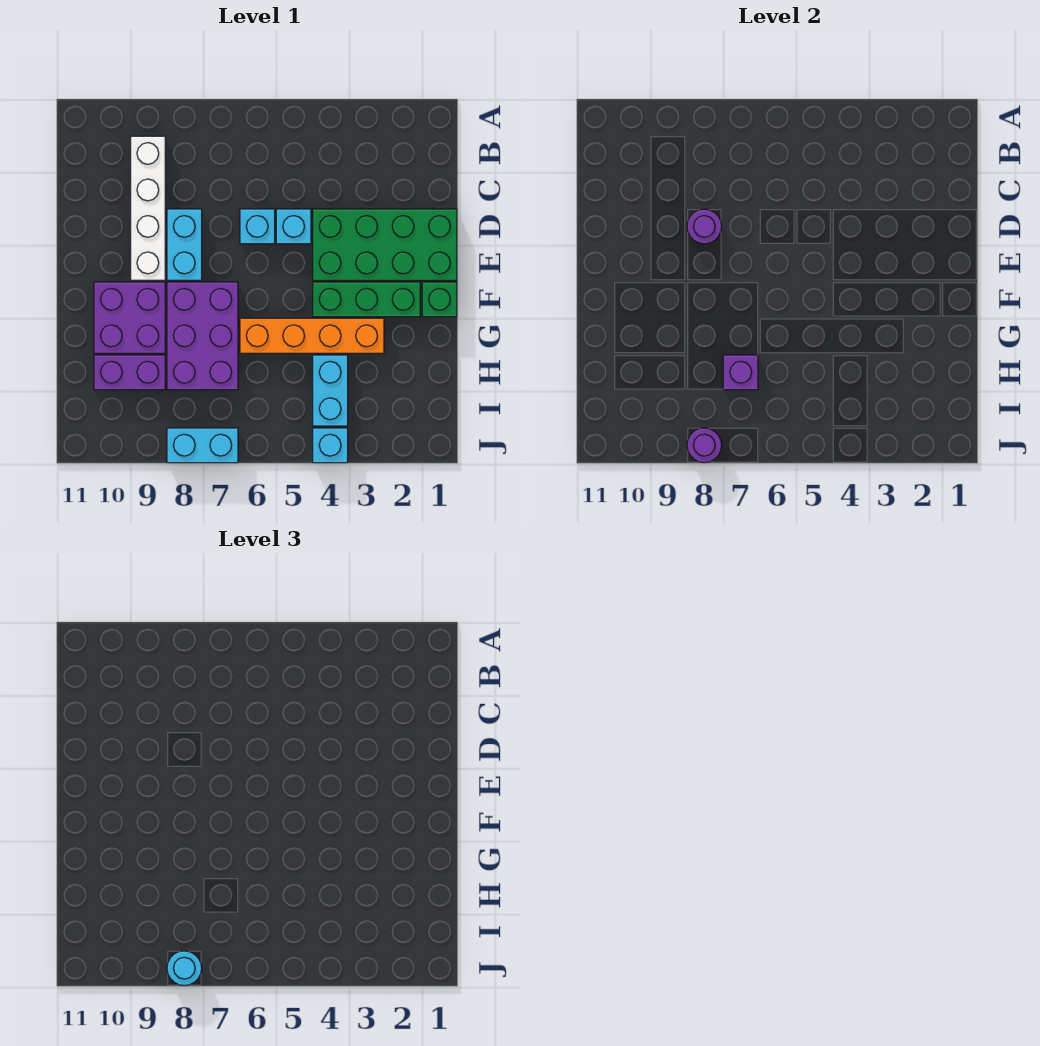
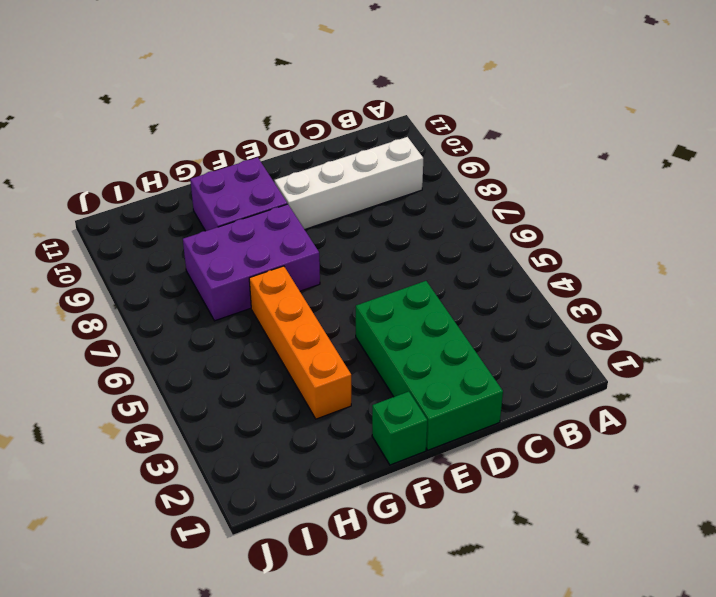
none -> cyan brick D5 level 1
none -> cyan brick D6 level 1
none -> cyan brick D8:E8 level 1

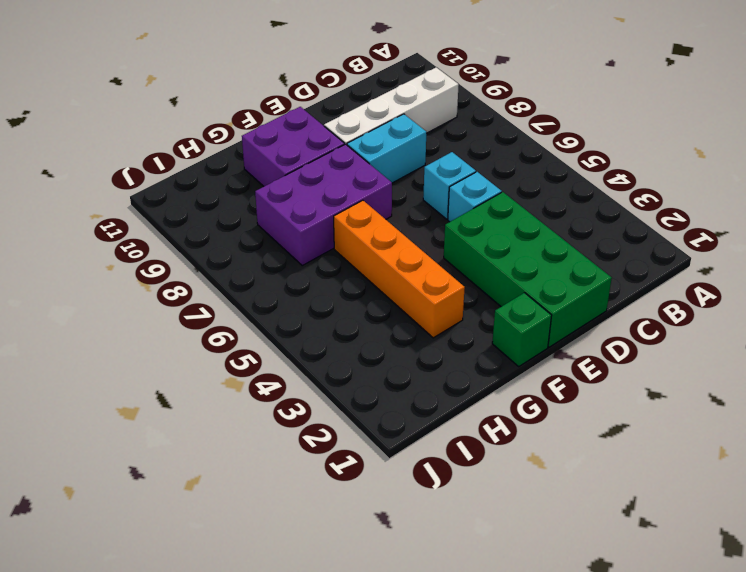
none -> green brick F2:F4 level 1
none -> cyan brick H4:I4 level 1
none -> purple brick H9:H10 level 1

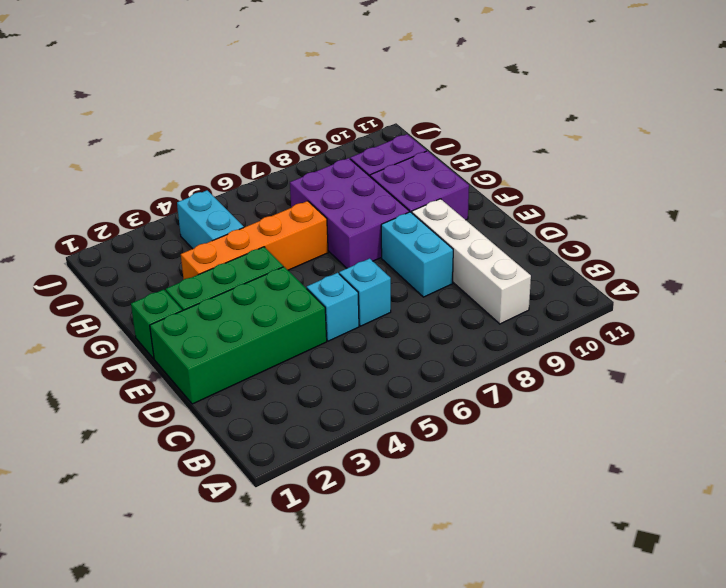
none -> cyan brick J4 level 1
none -> cyan brick J7:J8 level 1
none -> purple round brick D8 level 2

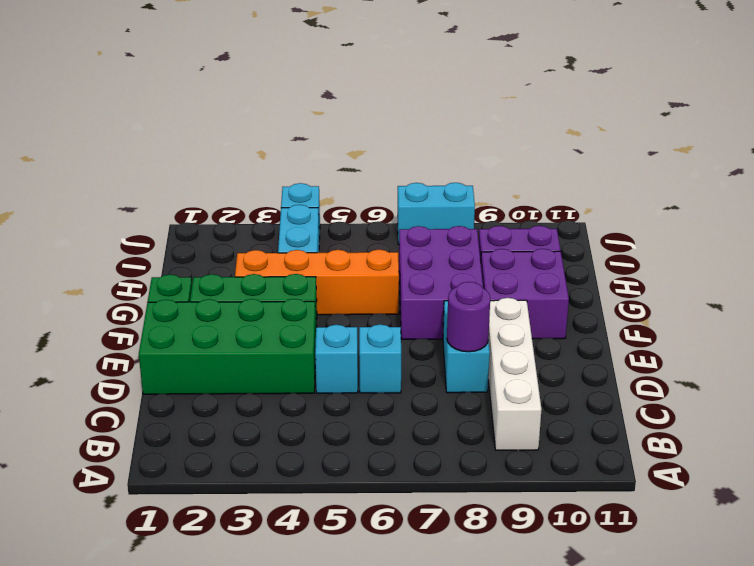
none -> purple brick H7 level 2
none -> purple round brick J8 level 2
none -> cyan round brick J8 level 3

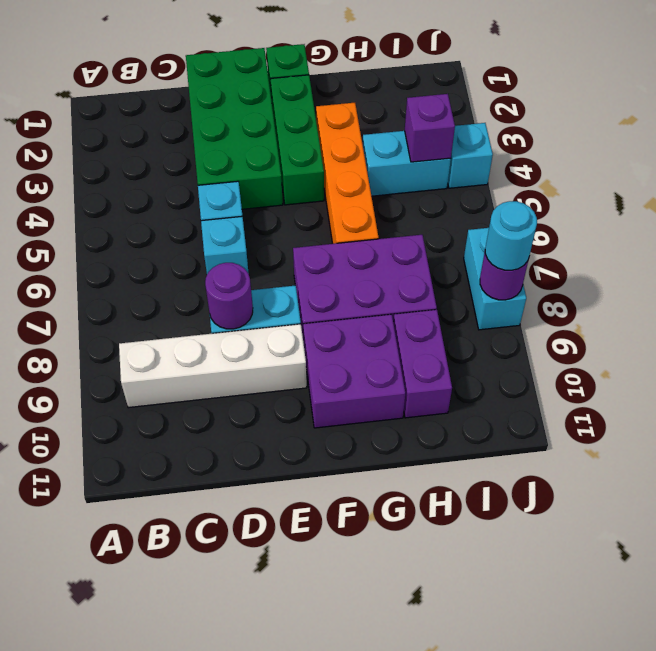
purple brick I4 level 2 -> purple brick H7 level 2

